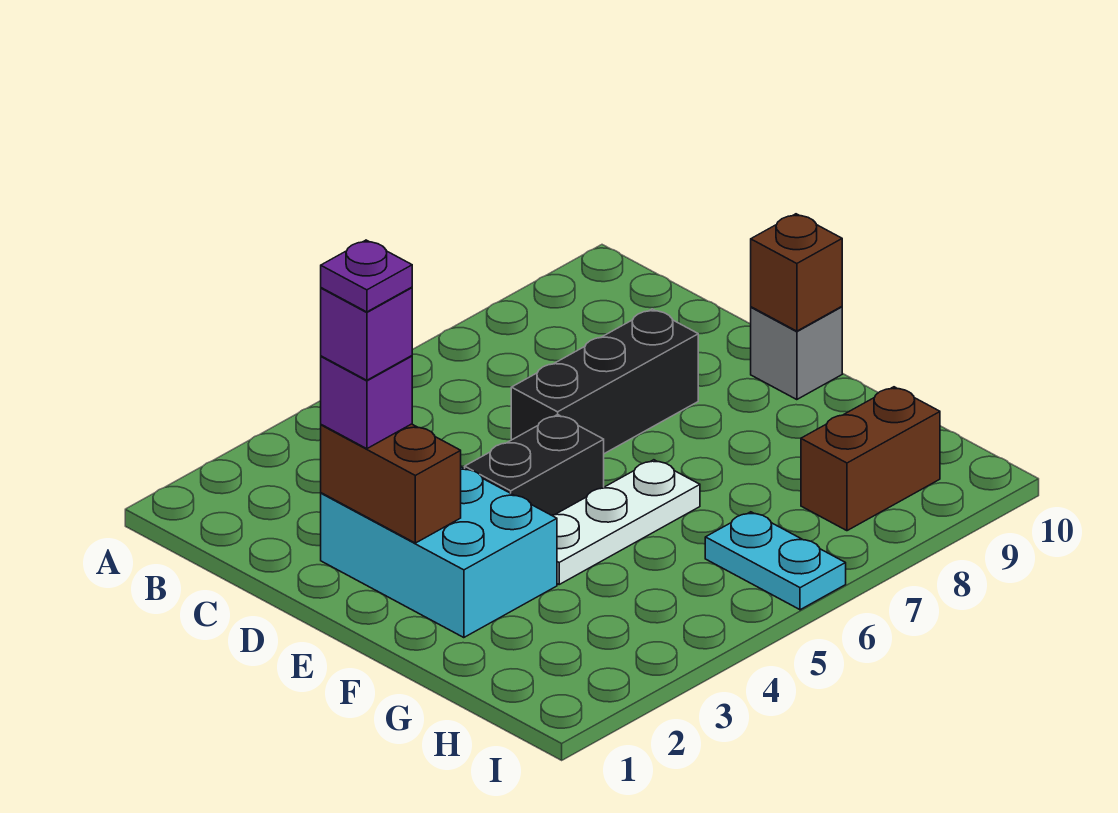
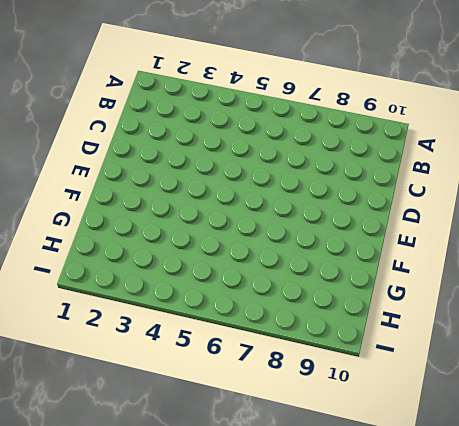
none -> cyan brick D2:F3 level 1
none -> black brick D6:D8 level 1
none -> black brick E4:E5 level 1

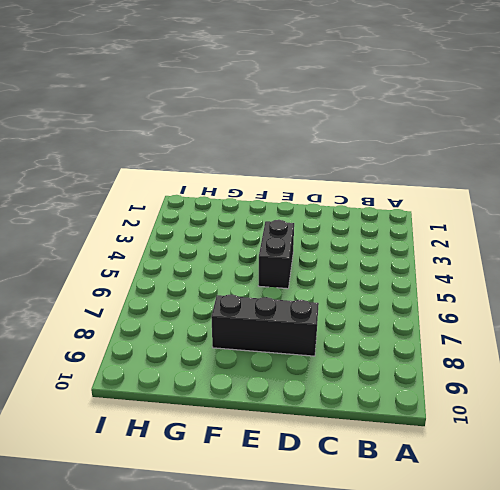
black brick D8:F8 level 1 -> black brick D6:D8 level 1
none -> cyan brick D2:F3 level 1
none -> grey brick E10 level 1
none -> white plate F4:F6 level 1

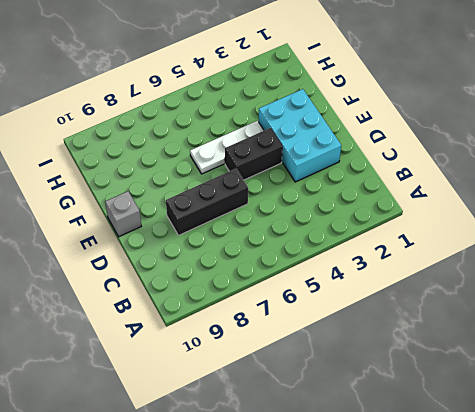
none -> cyan plate H6:I6 level 1
none -> brown brick H8:H9 level 1
none -> brown brick D2:E2 level 2

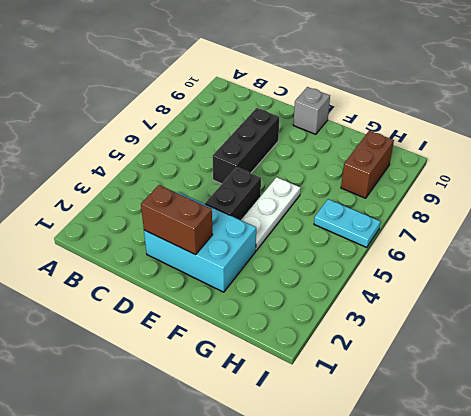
none -> brown brick E10 level 2
none -> purple brick D2 level 3
none -> purple brick D2 level 4

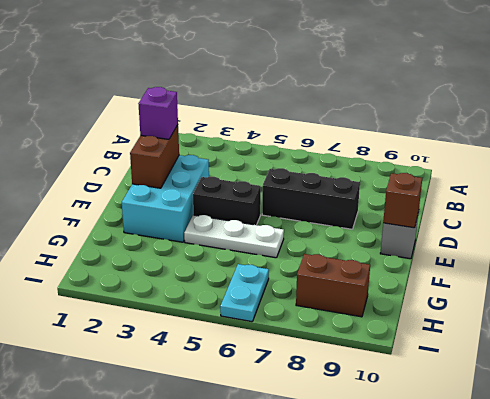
none -> purple brick D2 level 4
none -> purple plate D2 level 5

